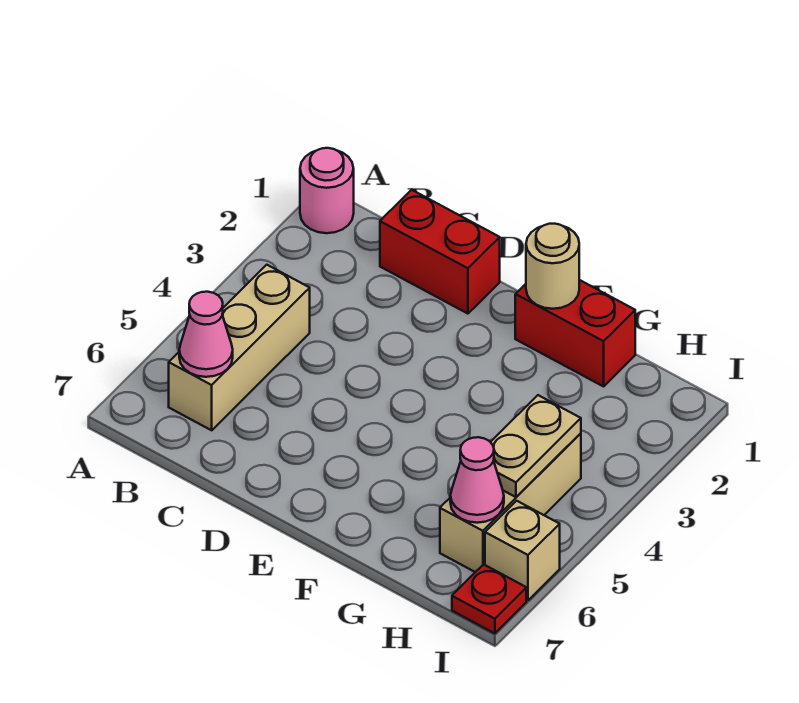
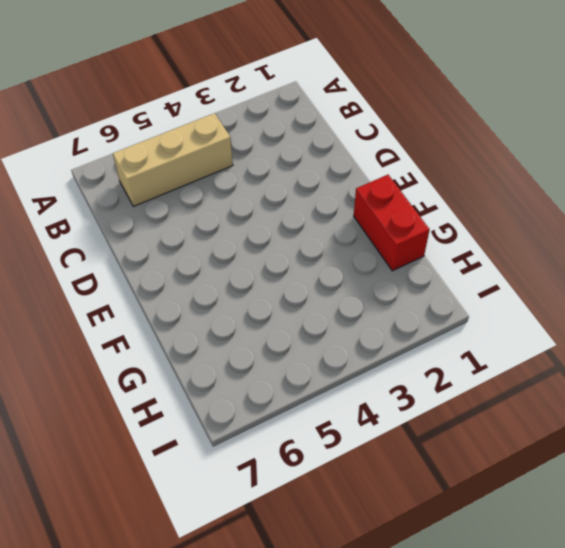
none -> pink round brick A1 level 1
none -> red brick C1:D1 level 1

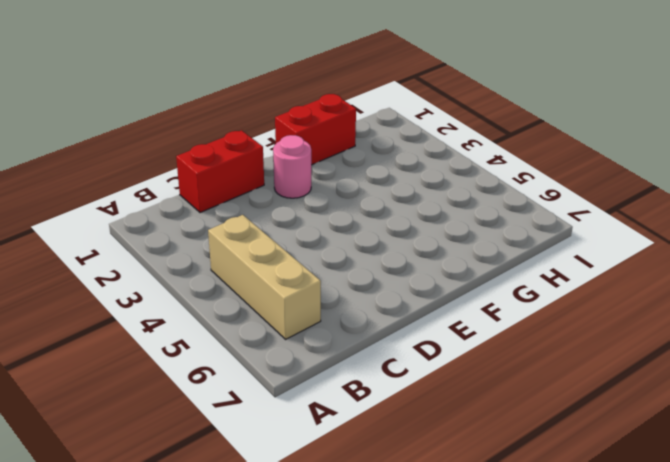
pink round brick E2 level 1 -> pink round brick A1 level 1
none -> tan brick H4:H6 level 1
none -> tan brick I6 level 1

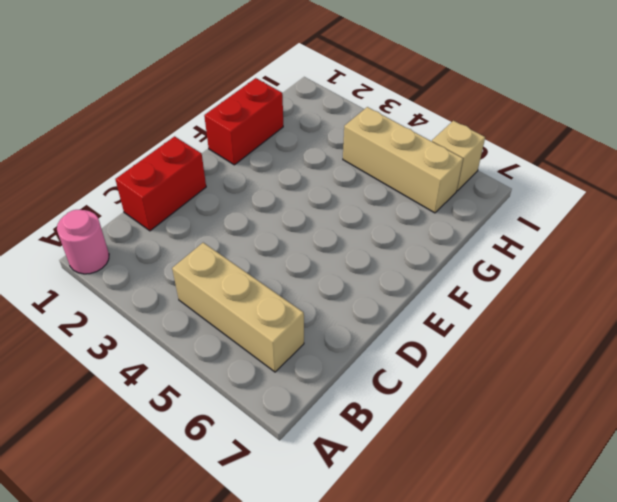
none -> red plate I7 level 1
none -> pink cone B6 level 2

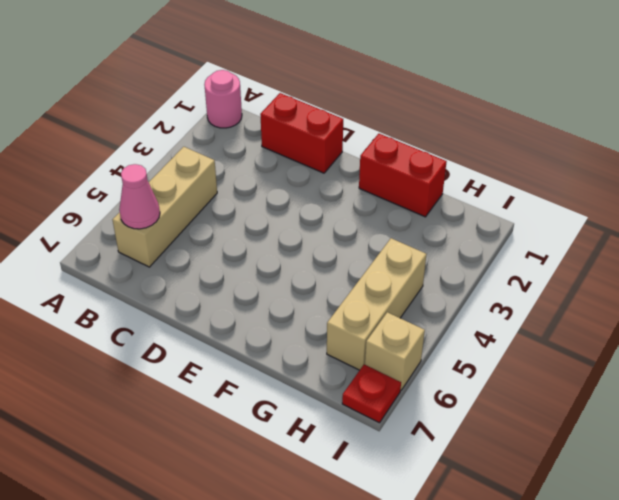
none -> tan round brick F1 level 2
none -> tan plate H4:H5 level 2

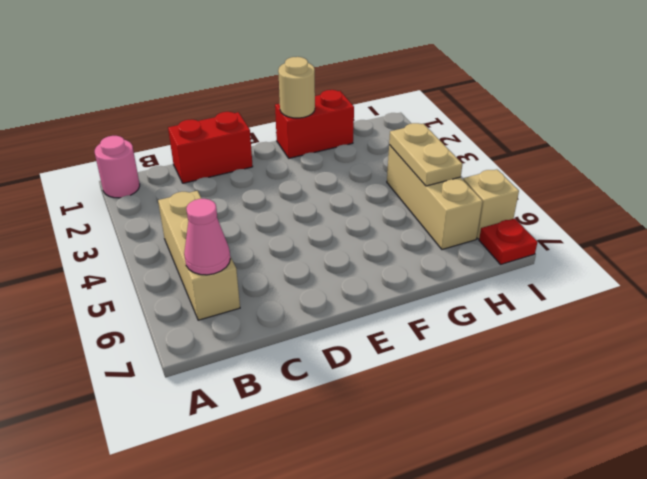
none -> pink cone H6 level 2

